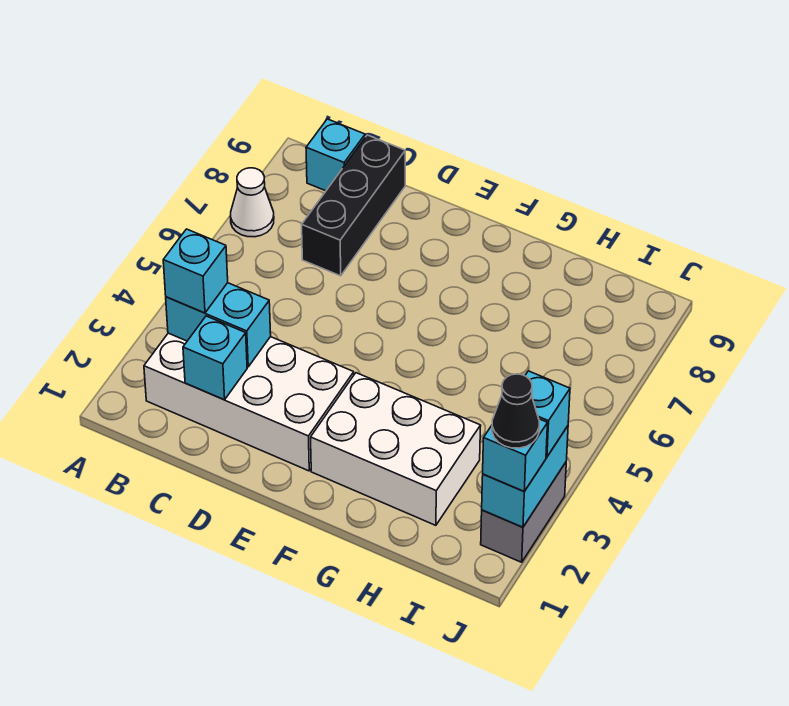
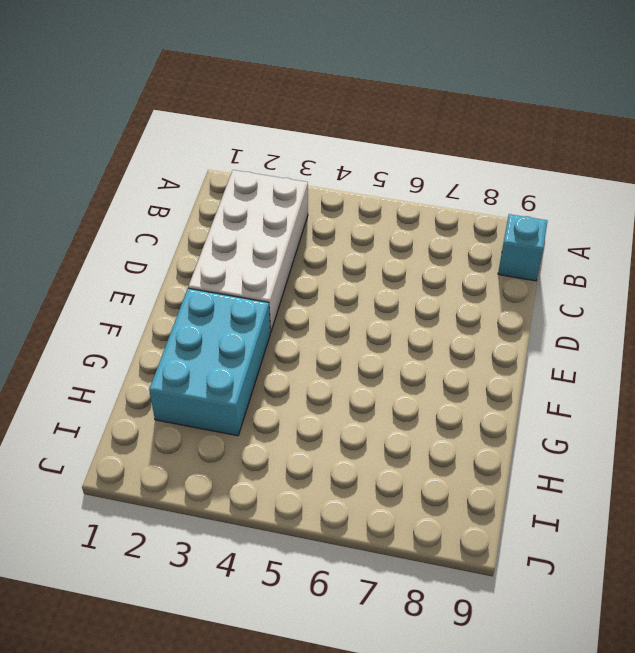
cyan brick F2:H3 level 1 -> white brick F2:H3 level 1
none -> white cone A7 level 1
none -> black brick C7:C9 level 1
none -> grey brick J2:J3 level 1

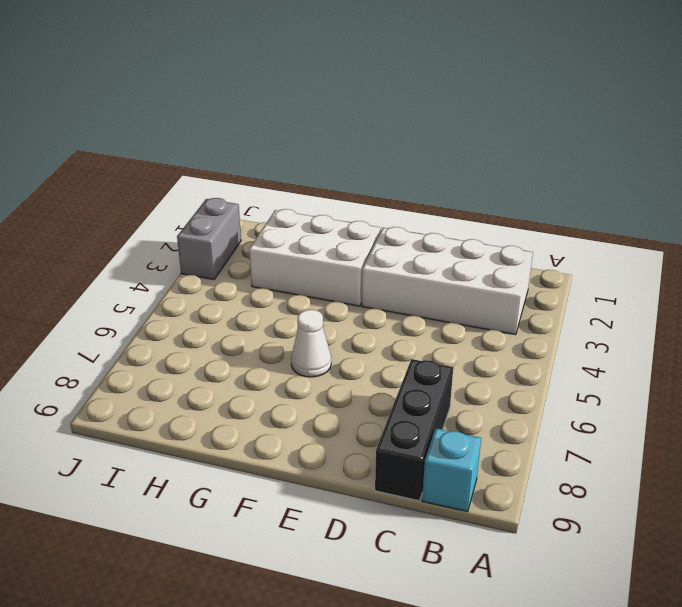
white cone F6 level 1 -> white cone A7 level 1
none -> cyan brick B3:C3 level 2
none -> cyan brick C2 level 2
none -> cyan brick J2:J3 level 2

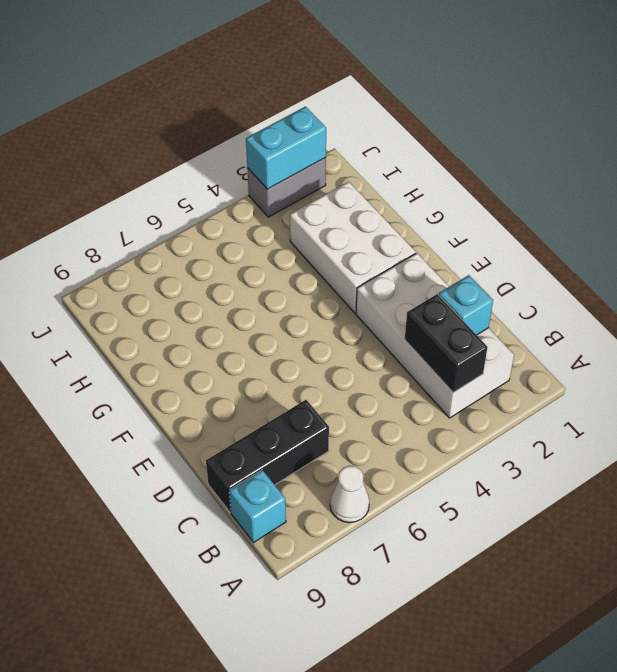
black brick B3:C3 level 2 -> cyan brick B3:C3 level 2
none -> cyan brick B3 level 3
none -> cyan brick J2 level 3
none -> cyan brick J3 level 3

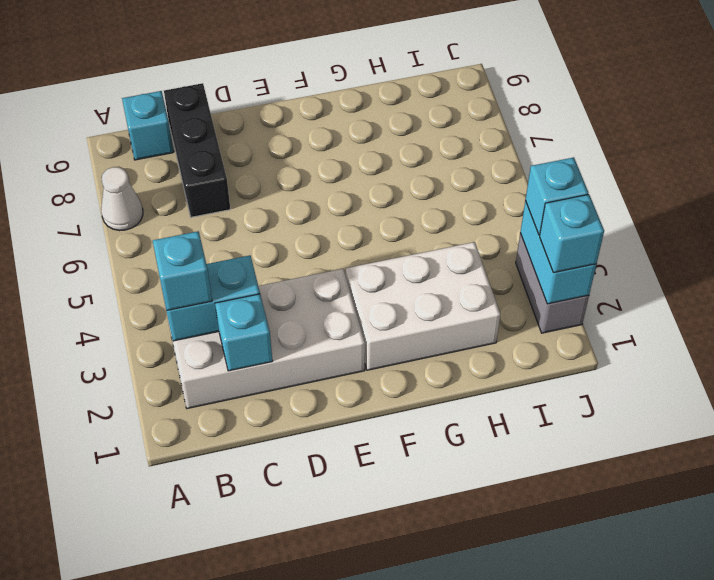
none -> black cone J2 level 4

